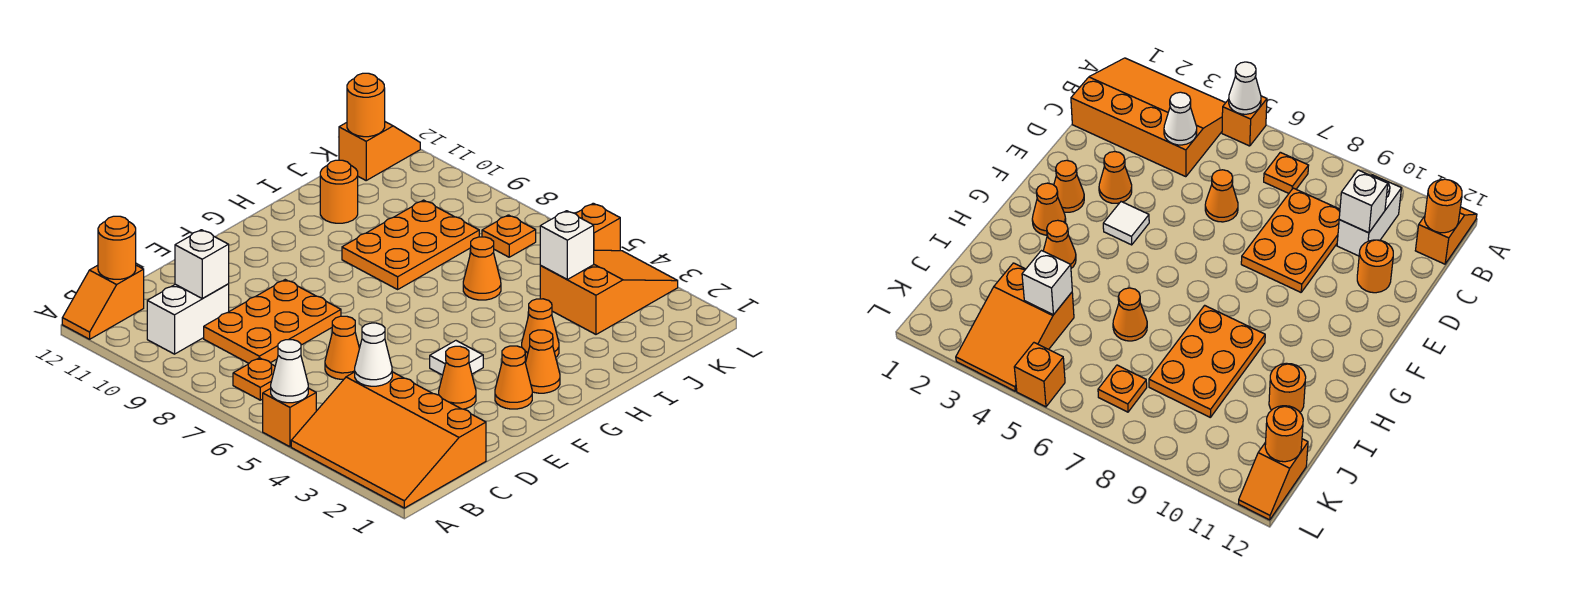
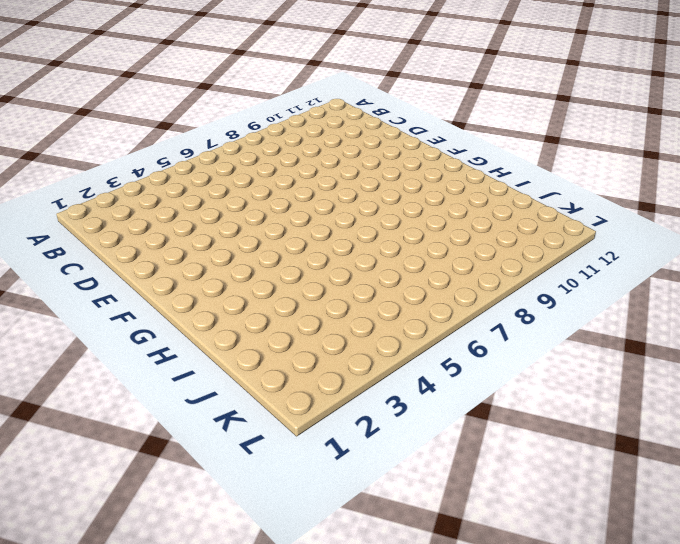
none -> orange slope A1:C4 level 1 top C
none -> orange brick A5 level 1
none -> orange slope A12:B12 level 1 top B

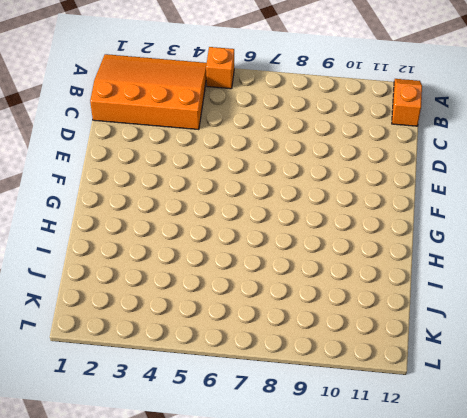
none -> orange plate B7 level 1
none -> white brick B10:C10 level 1
none -> orange plate C8:E9 level 1

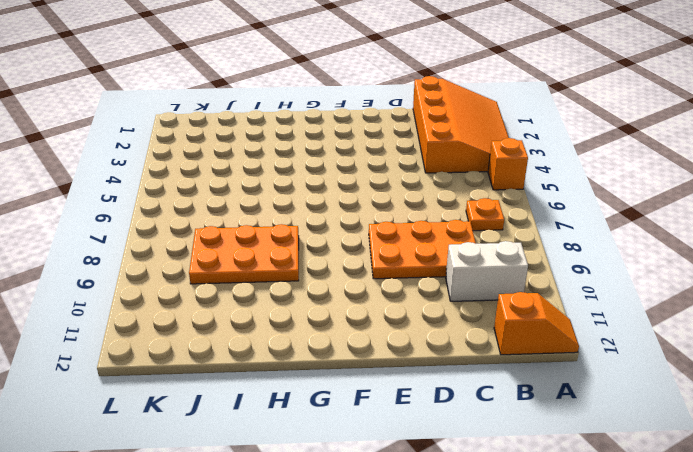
none -> orange cone D6 level 1
none -> orange round brick D11 level 1
none -> orange cone E3 level 1

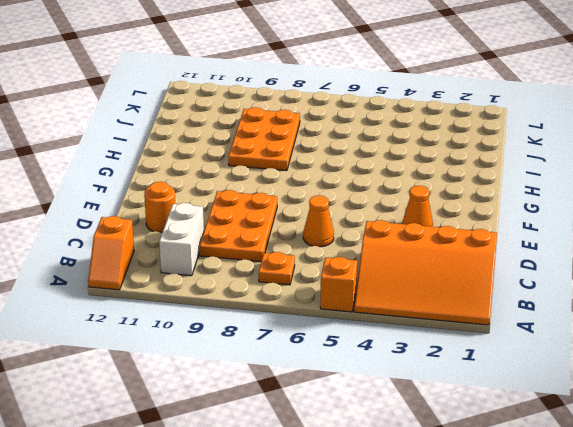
none -> orange cone F2 level 1
none -> white tile F4 level 1
none -> orange cone G2 level 1

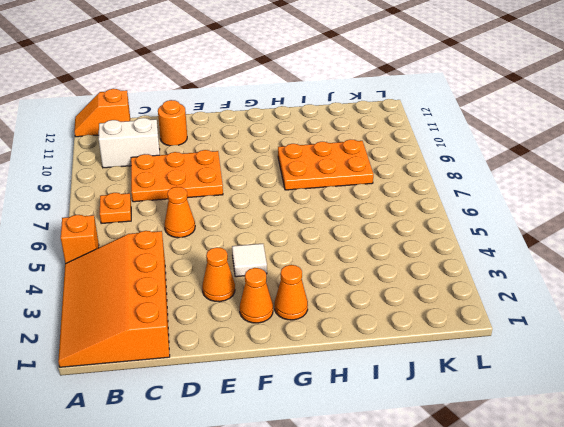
none -> orange cone H3 level 1
none -> orange cone I6 level 1
none -> orange round brick I11 level 1

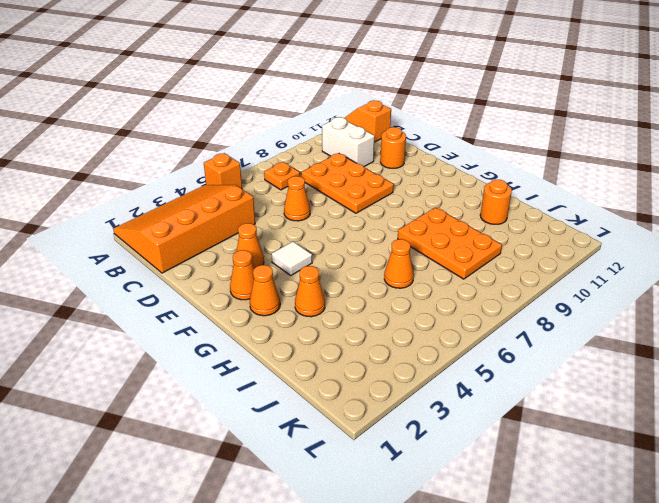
none -> orange slope J3:L4 level 1 top J
none -> orange plate K7 level 1
none -> orange slope K12:L12 level 1 top K

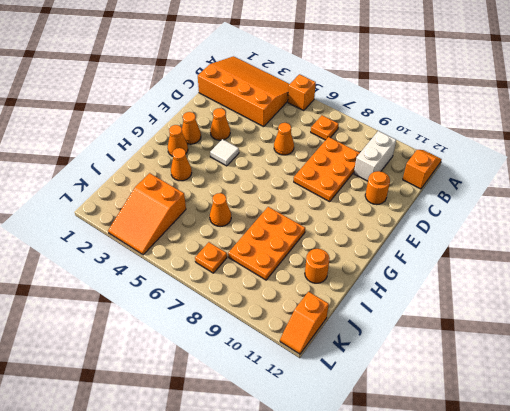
none -> orange brick L5 level 1
none -> white cone A5 level 2
none -> orange round brick B12 level 2

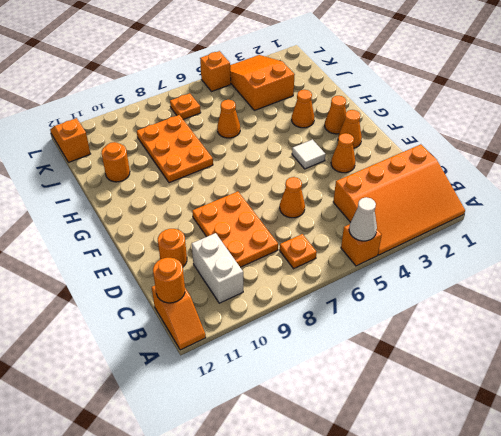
none -> white cone C4 level 2
none -> white brick C10 level 2
none -> white brick J4 level 2

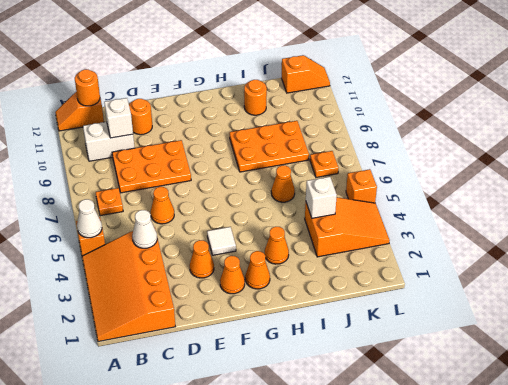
none -> orange round brick K12 level 2

